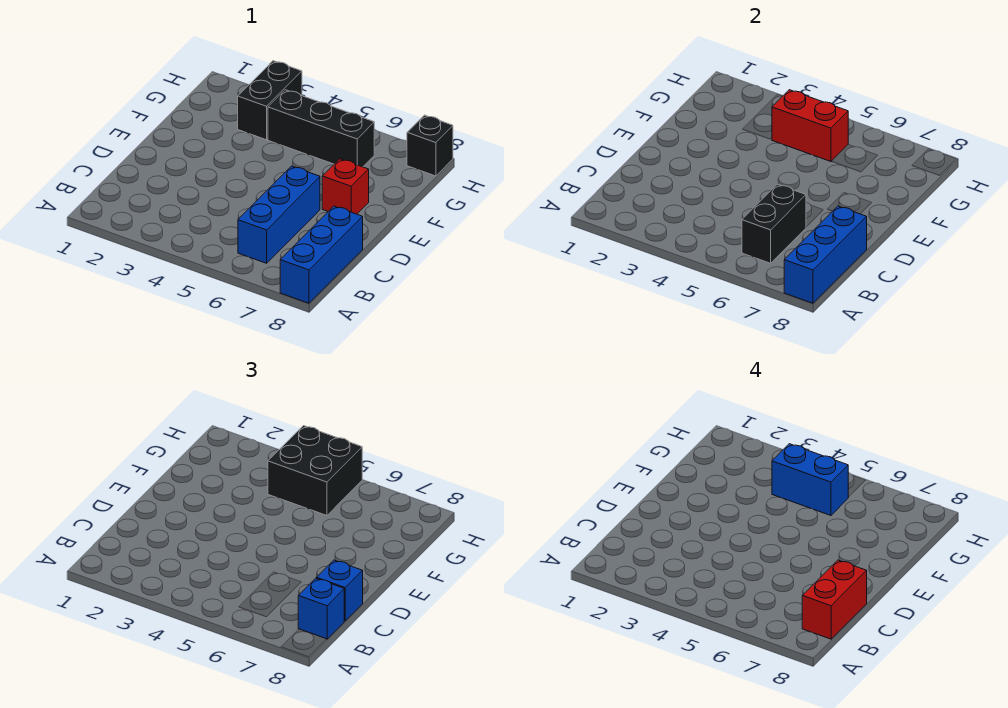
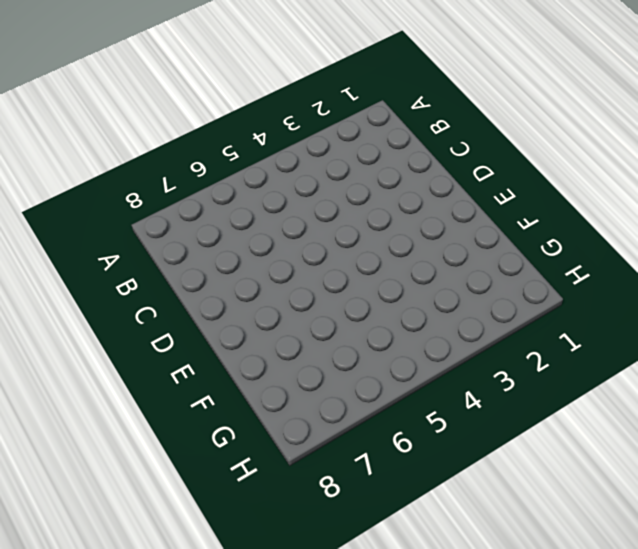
none -> blue brick A8:C8 level 1
none -> blue brick B6:D6 level 1
none -> red brick E7 level 1

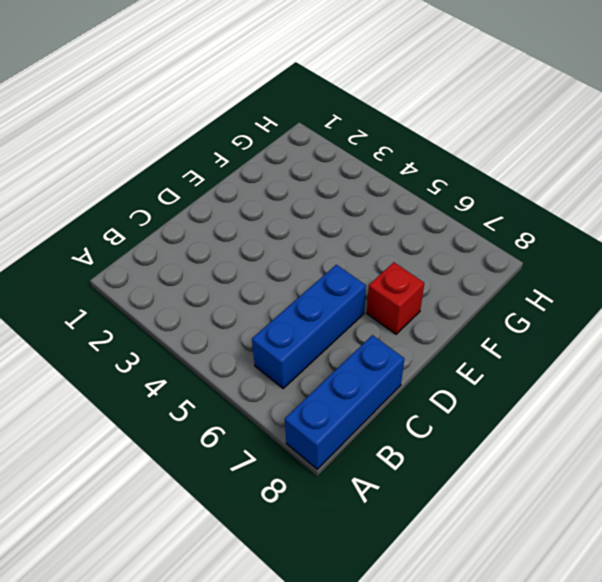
none -> black brick G3:H3 level 1
none -> black brick G4:G6 level 1
none -> black brick H8 level 1

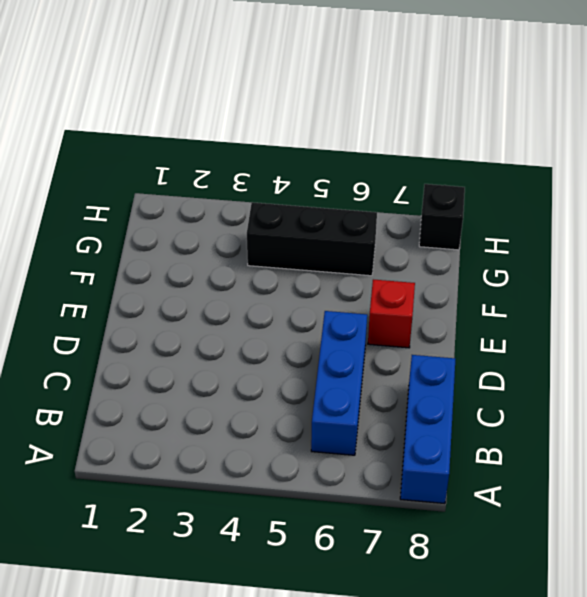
none -> black brick G3:H3 level 1
none -> blue brick A8:C8 level 2
none -> black brick B6:C6 level 2

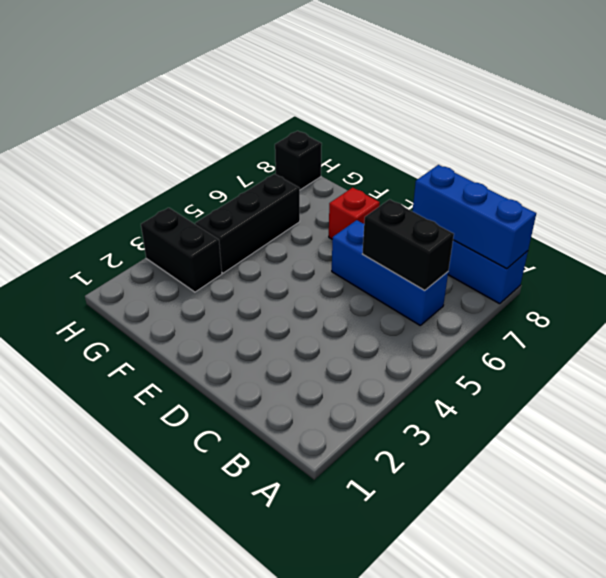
none -> red brick G4:G5 level 2
none -> blue brick B8 level 3
none -> blue brick C8 level 3

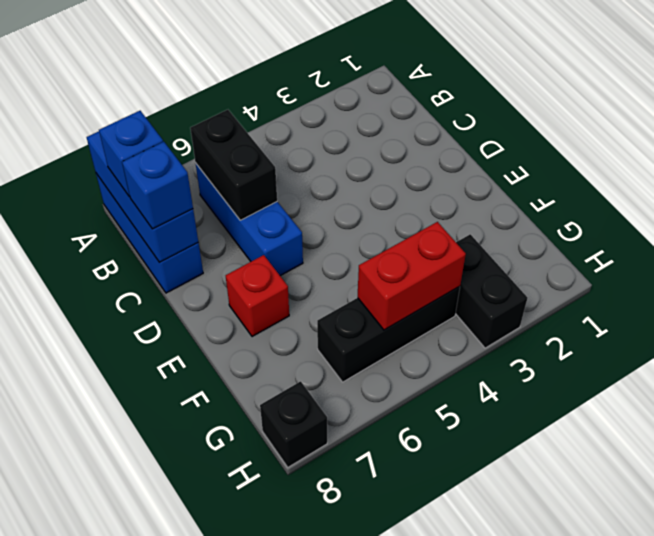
none -> black brick G4:H5 level 3
none -> red brick B8:C8 level 4
none -> blue brick G4:G5 level 4

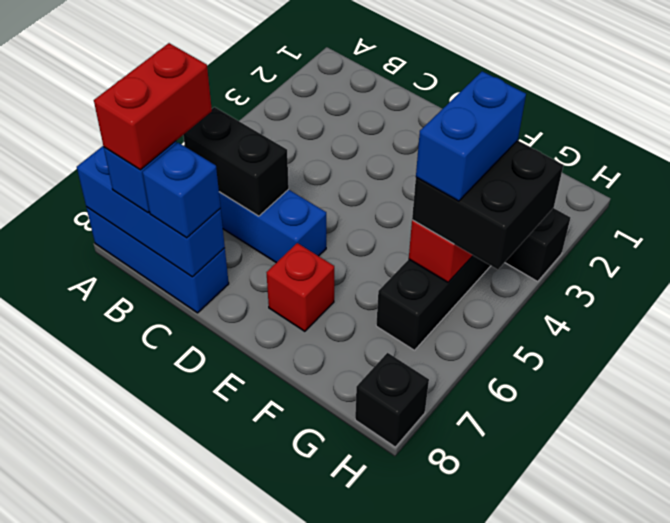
red brick B7:B8 level 4 -> red brick B8:C8 level 4

